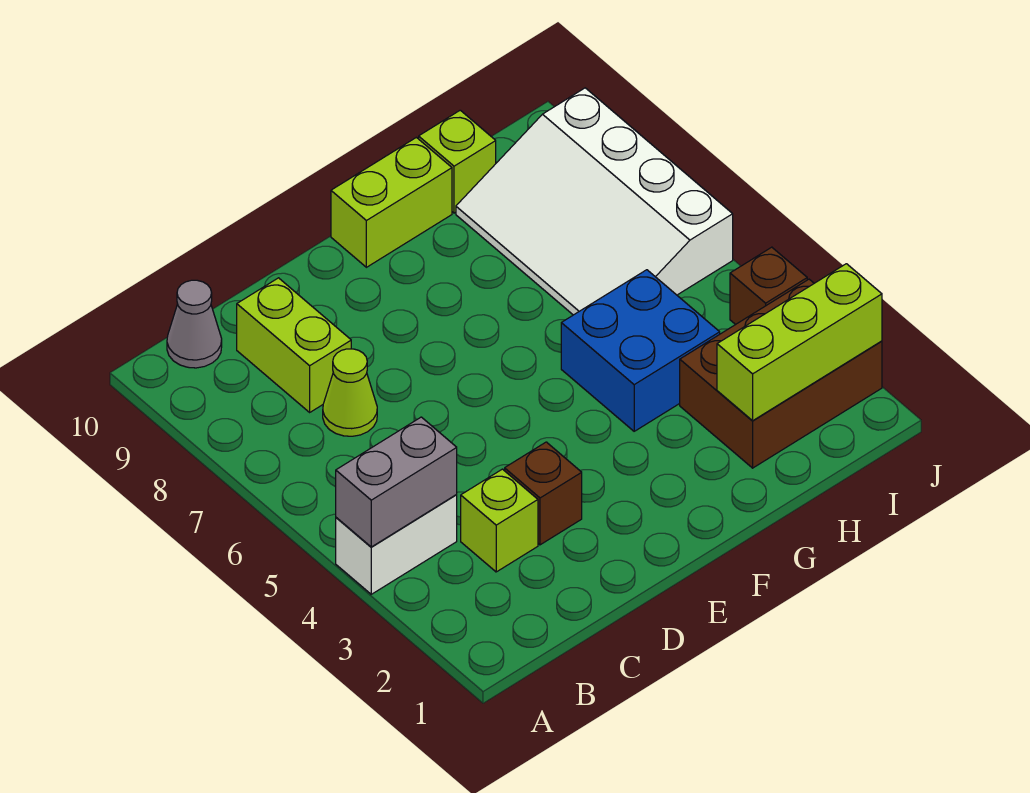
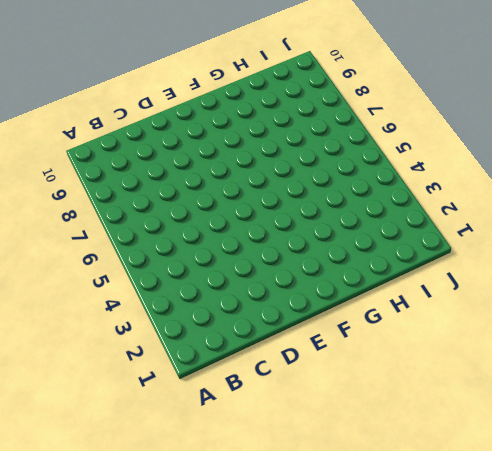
none -> white brick A4:B4 level 1
none -> grey cone B10 level 1
none -> lime brick C3 level 1

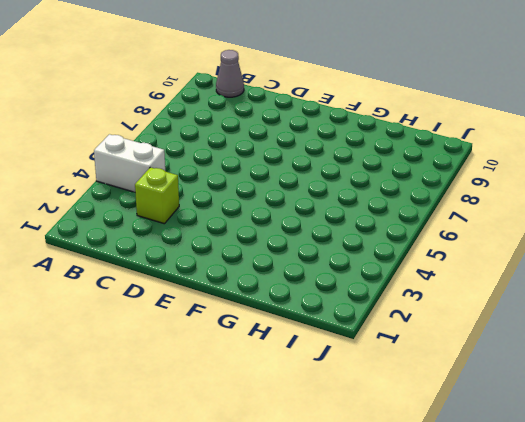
none -> lime cone C7 level 1
none -> lime brick C8:C9 level 1
none -> brown brick D3 level 1

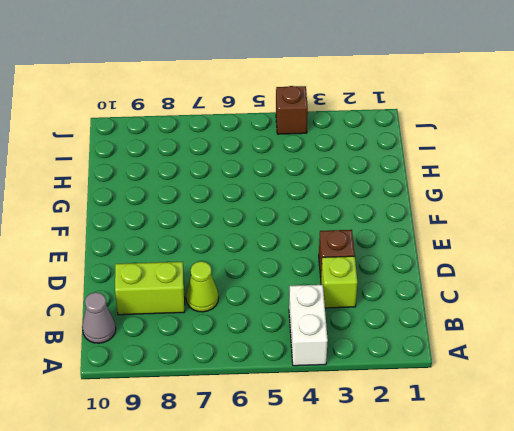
none -> lime brick F10:G10 level 1
none -> blue brick G4:H5 level 1
none -> brown brick H2:J3 level 1

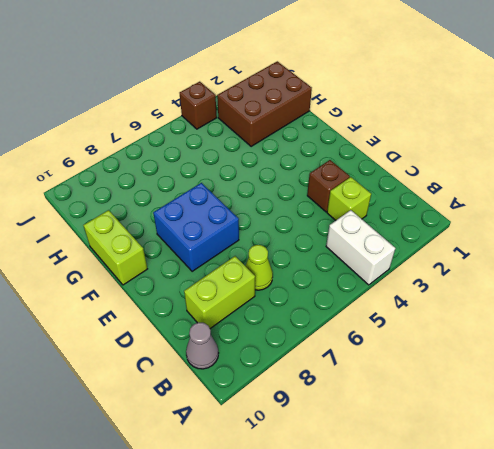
blue brick E7:F8 level 1 -> blue brick G4:H5 level 1
brown brick H1:I3 level 1 -> brown brick H2:J3 level 1
none -> white slope H6:J9 level 1 top J
none -> lime brick H10 level 1
none -> grey brick A4:B4 level 2

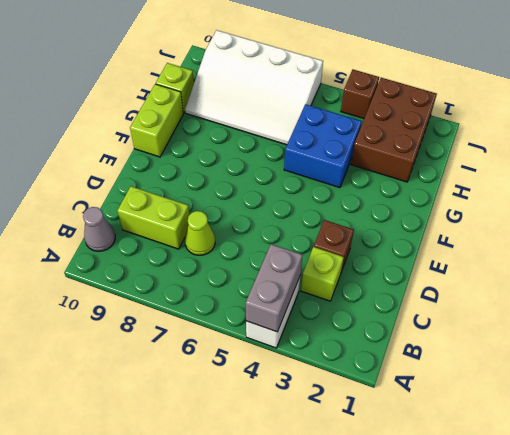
none -> lime brick H2:J2 level 2

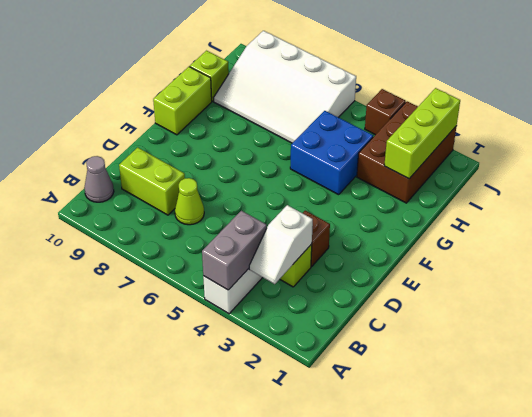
white slope B3:C3 level 2 top C -> none

